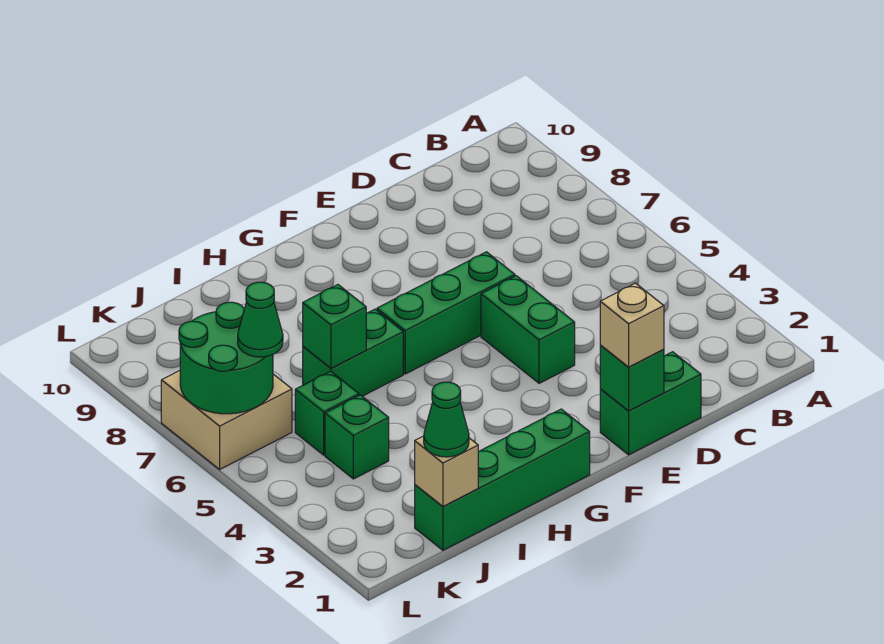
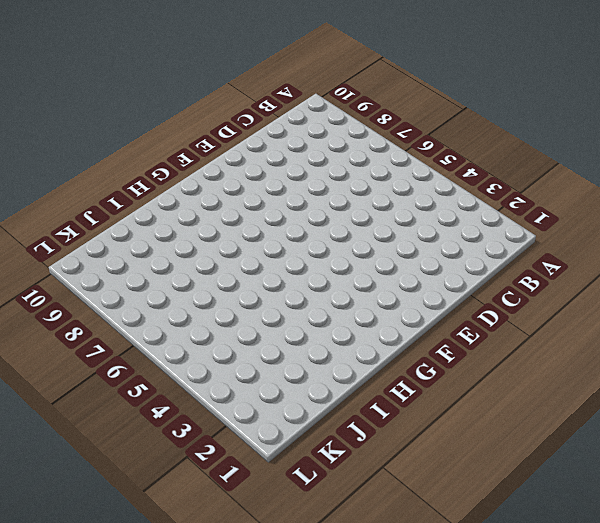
none -> green brick D1:E1 level 1
none -> green brick E4:E5 level 1
none -> green brick E6:G6 level 1

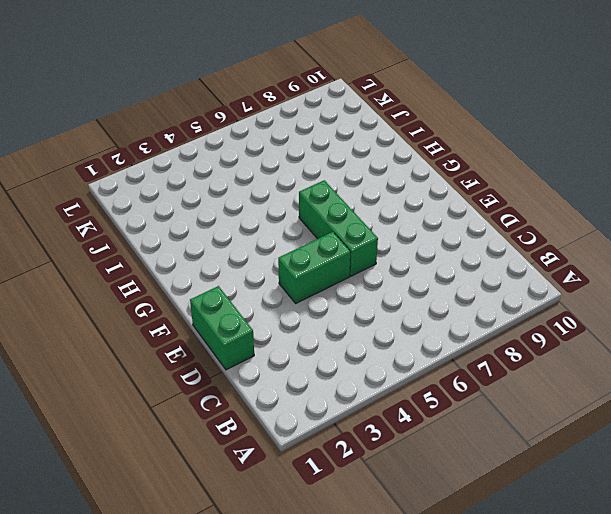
none -> green brick G1:J1 level 1
none -> green brick H6:I6 level 1
none -> green brick J4 level 1

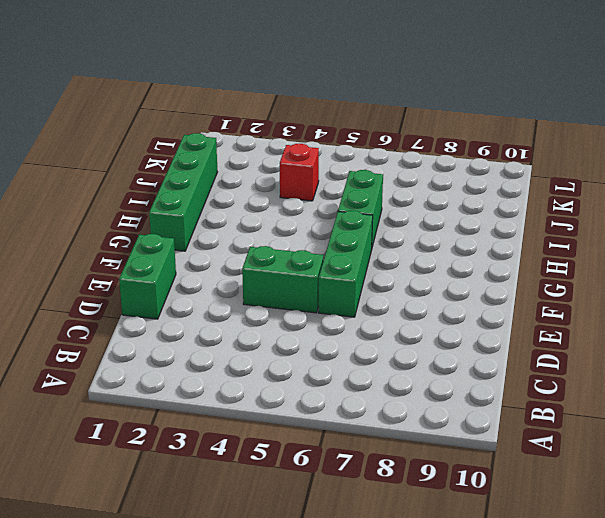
red brick J4 level 1 -> green brick J4 level 1
none -> green brick J5 level 1
none -> tan brick K6:L7 level 1
none -> green brick E1 level 2

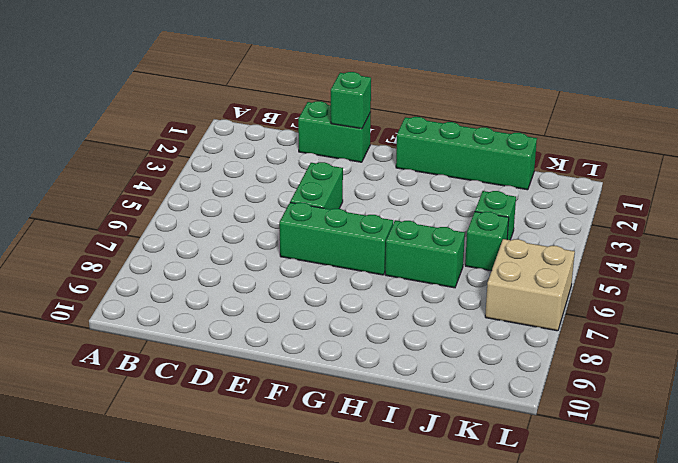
none -> green brick I6 level 2
none -> tan brick J1 level 2
none -> green round brick K6:L7 level 2

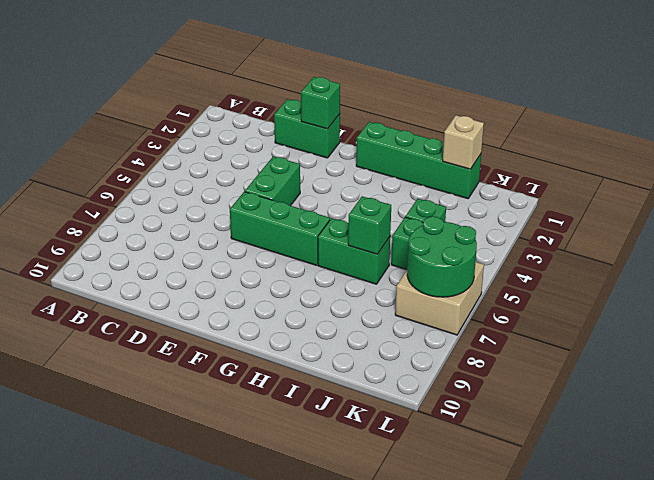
none -> tan brick E1 level 3
none -> green cone J1 level 3
none -> green cone K6 level 3

